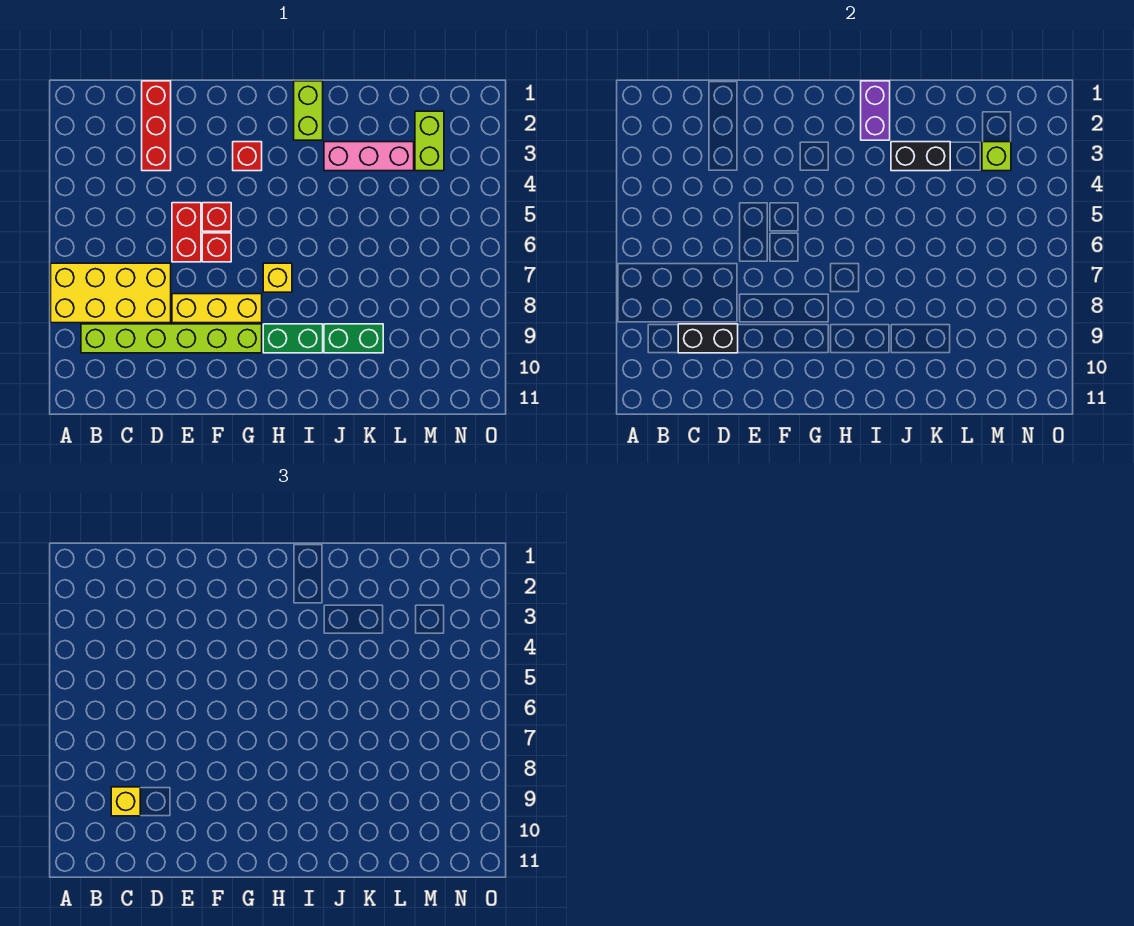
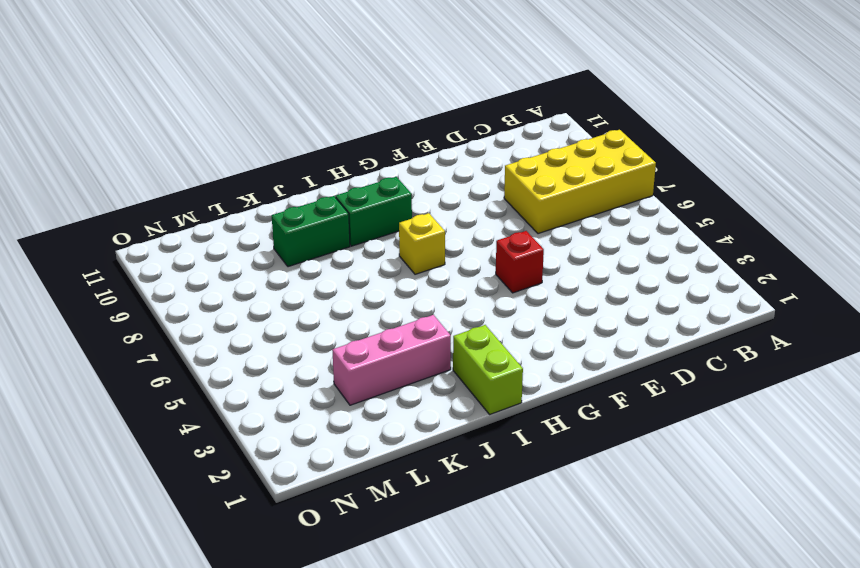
none -> lime brick B9:G9 level 1
none -> red brick D1:D3 level 1
none -> red brick E5:E6 level 1

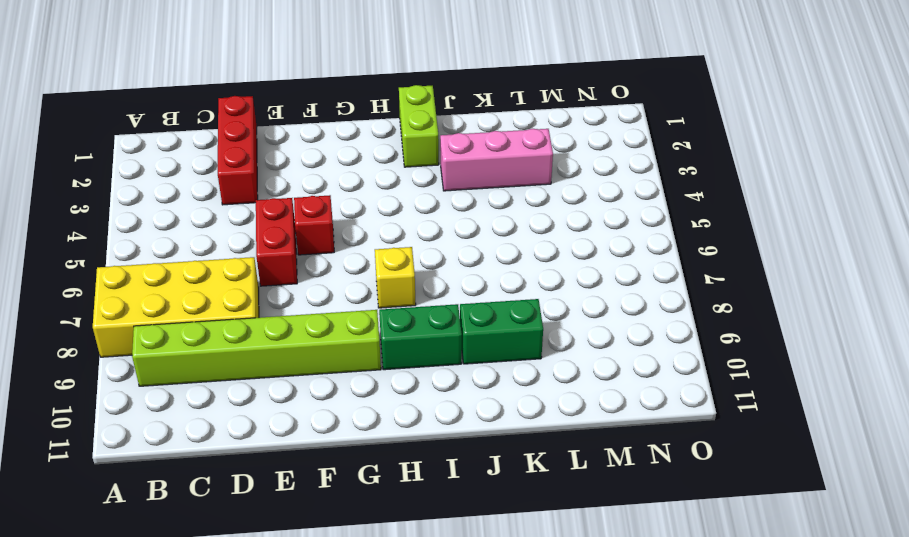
none -> yellow brick E8:G8 level 1
none -> red brick F6 level 1
none -> red brick G3 level 1

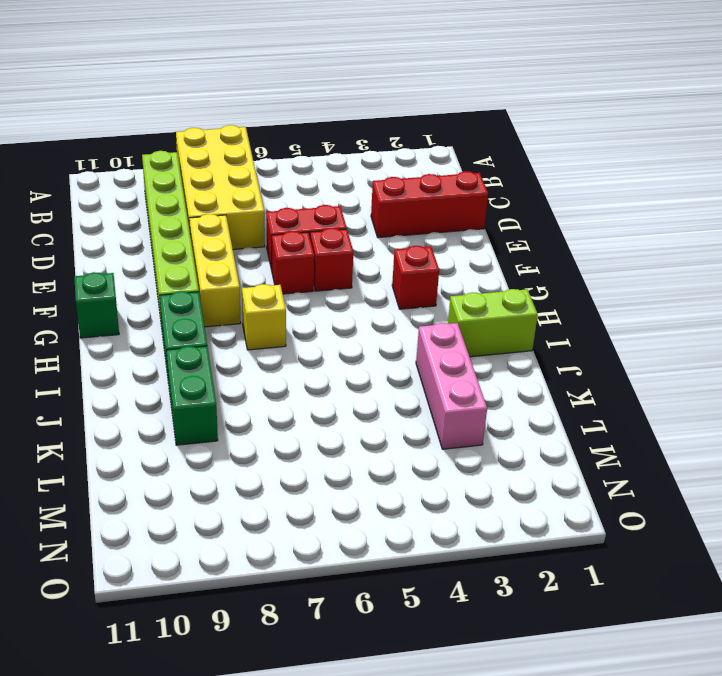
green brick G11 level 1 -> none
none -> lime brick M2:M3 level 1
none -> black brick C9:D9 level 2
none -> purple brick I1:I2 level 2

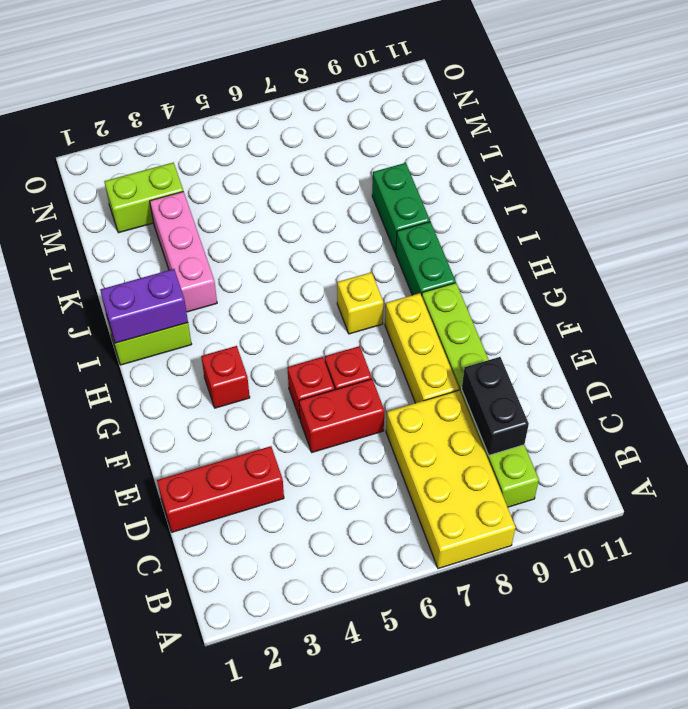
none -> black brick J3:K3 level 2
none -> lime brick M3 level 2
none -> yellow brick C9 level 3

